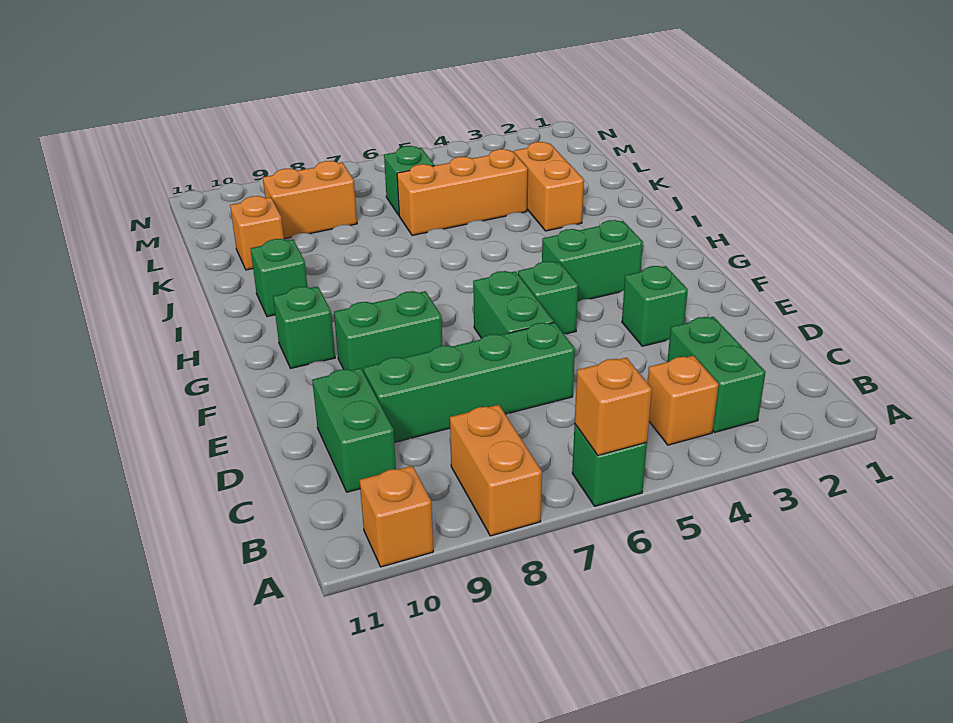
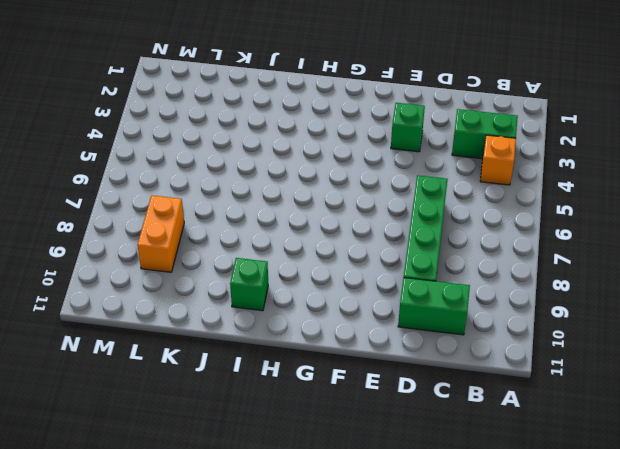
none -> green brick A6 level 1
none -> orange brick A8:B8 level 1
none -> orange brick A10 level 1

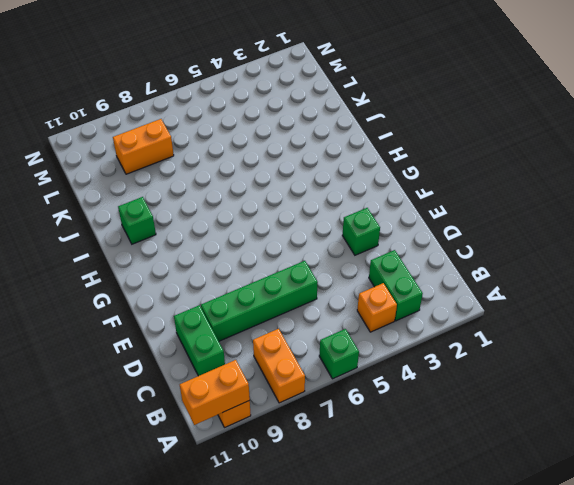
orange brick A10:A11 level 2 -> orange brick J3:K3 level 1
none -> green brick E6:F6 level 1
none -> green brick F5 level 1
none -> green brick F8:F9 level 1

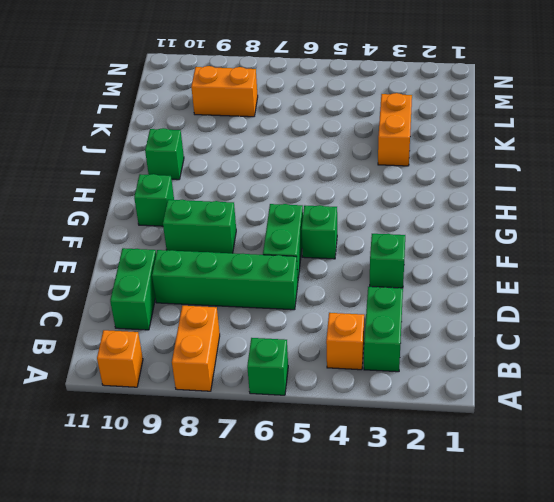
none -> green brick G3:G4 level 1
none -> orange brick K4:K6 level 1
none -> orange brick K10 level 1

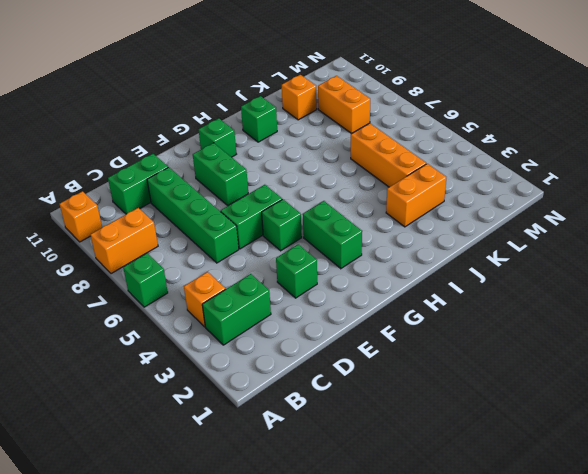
none -> green brick L6 level 1
none -> orange brick A6 level 2

